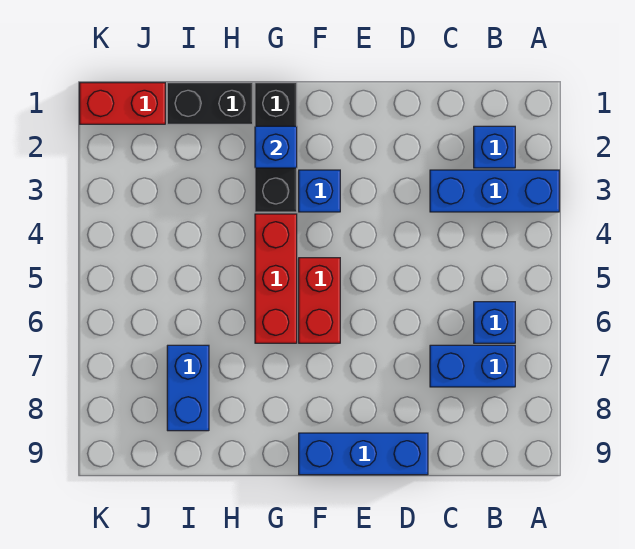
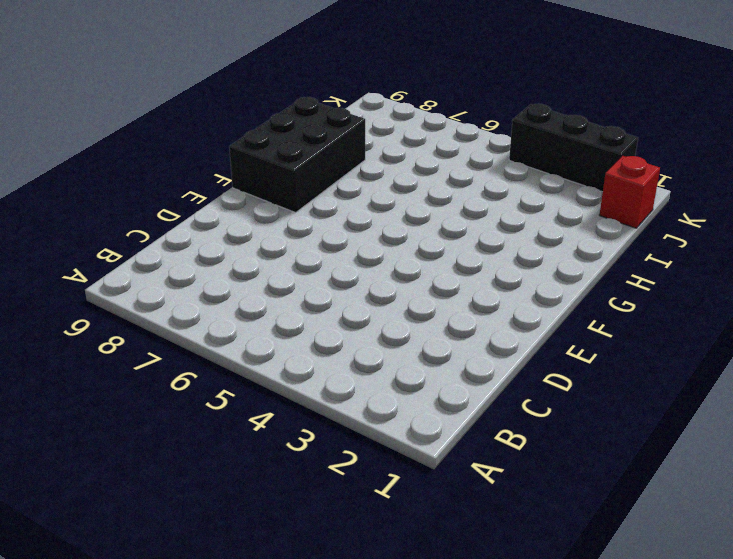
black brick F8:H9 level 1 -> blue brick D9:F9 level 1
red brick J1 level 1 -> red brick J1:K1 level 1
black brick K2:K4 level 1 -> black brick G1:G3 level 1
none -> blue brick A3:C3 level 1
none -> blue brick B2 level 1
none -> blue brick B6 level 1

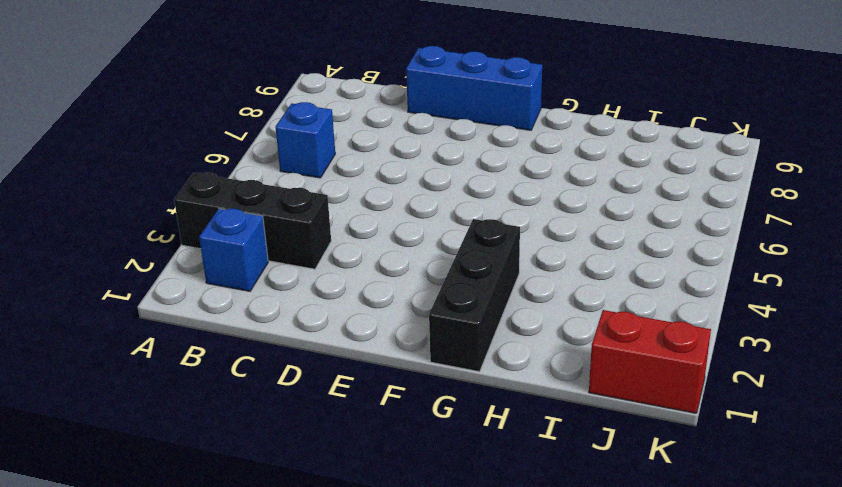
black brick A3:C3 level 1 -> blue brick A3:C3 level 1
none -> blue brick B7:C7 level 1
none -> blue brick F3 level 1
none -> red brick F5:F6 level 1

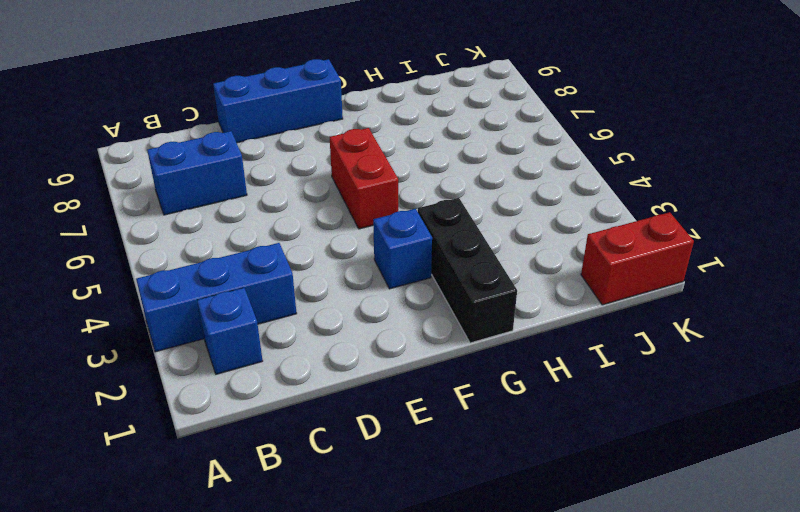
none -> blue brick B6 level 1
none -> red brick G4:G6 level 1
none -> black brick H1:I1 level 1

